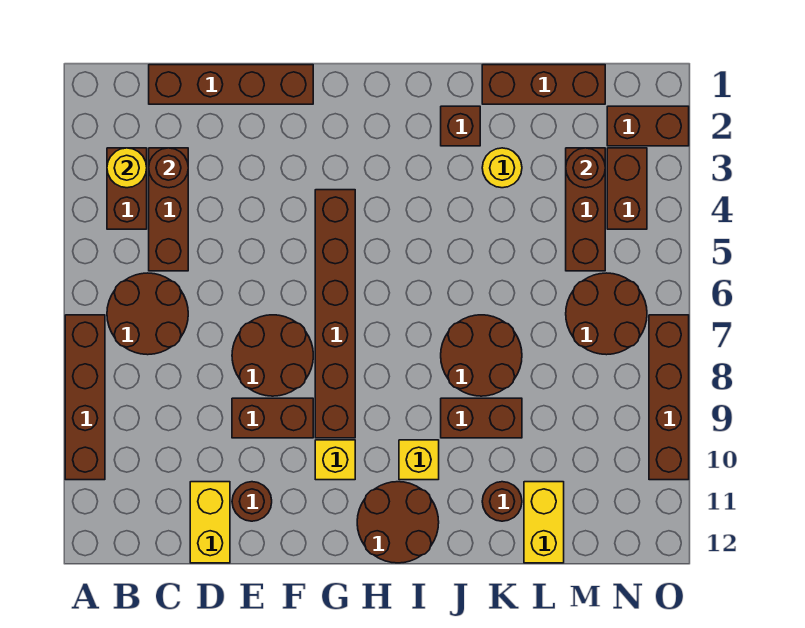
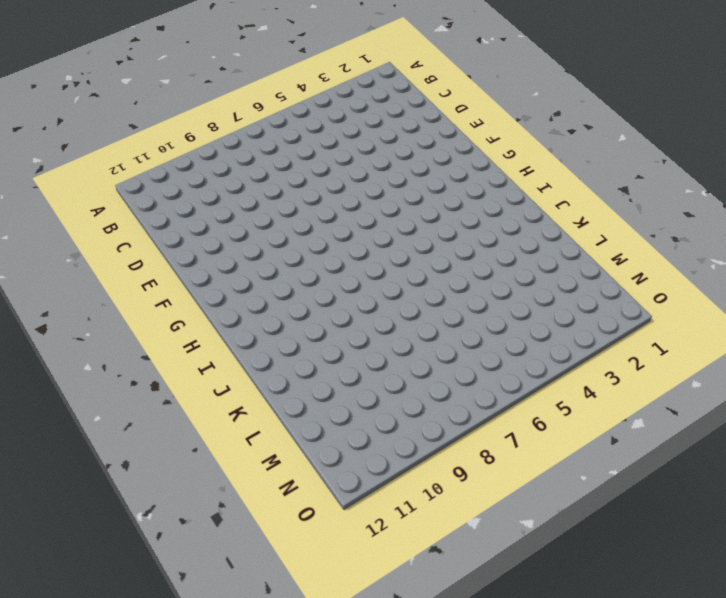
none -> brown brick A7:A10 level 1
none -> brown brick B3:B4 level 1
none -> brown round brick B6:C7 level 1

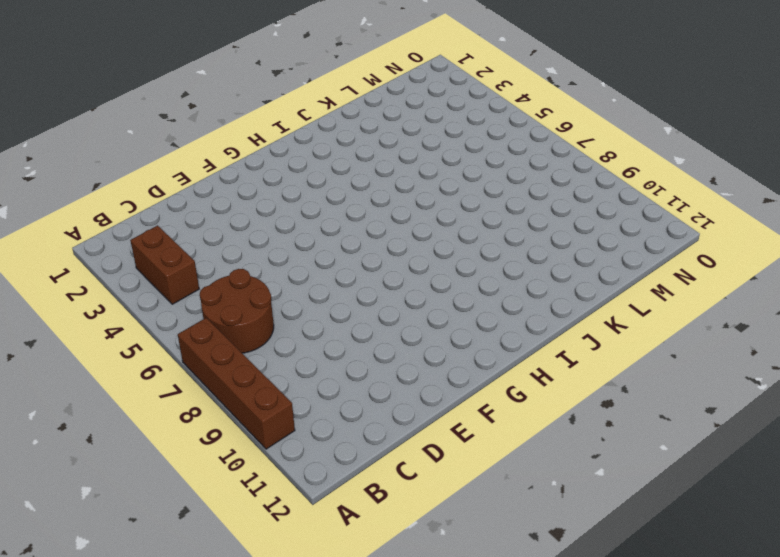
none -> brown brick C1:F1 level 1
none -> brown brick C3:C5 level 1
none -> yellow brick D11:D12 level 1

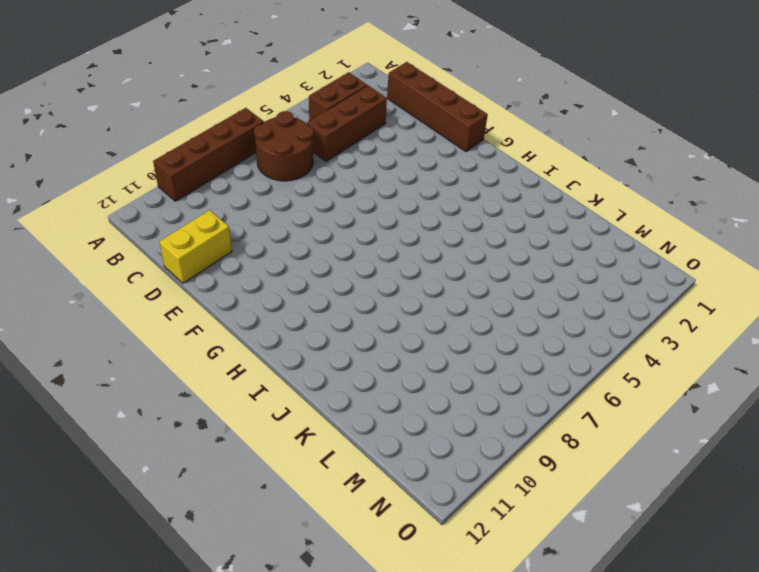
none -> brown round brick E7:F8 level 1
none -> brown brick E9:F9 level 1
none -> brown round brick E11 level 1

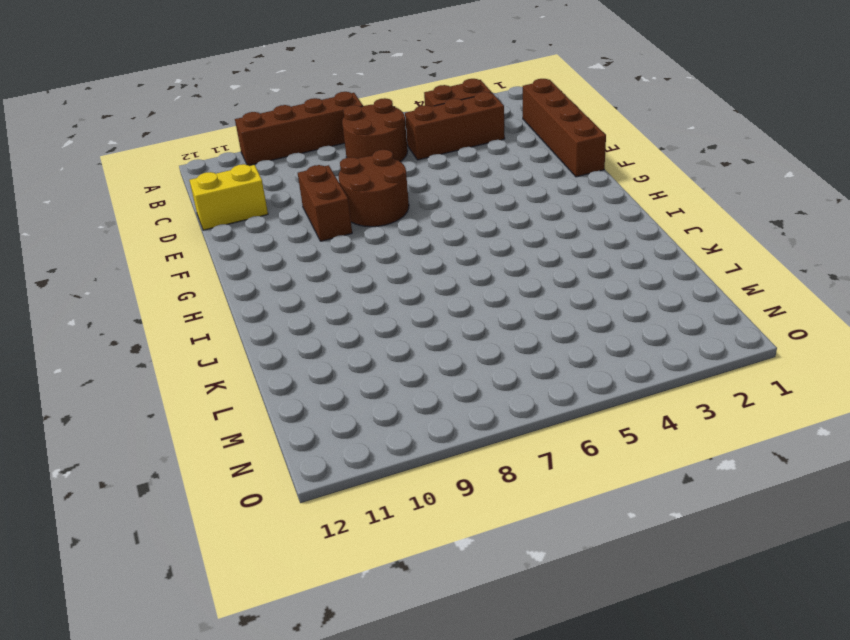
none -> brown round brick E11 level 1
none -> brown brick G4:G9 level 1
none -> yellow brick G10 level 1

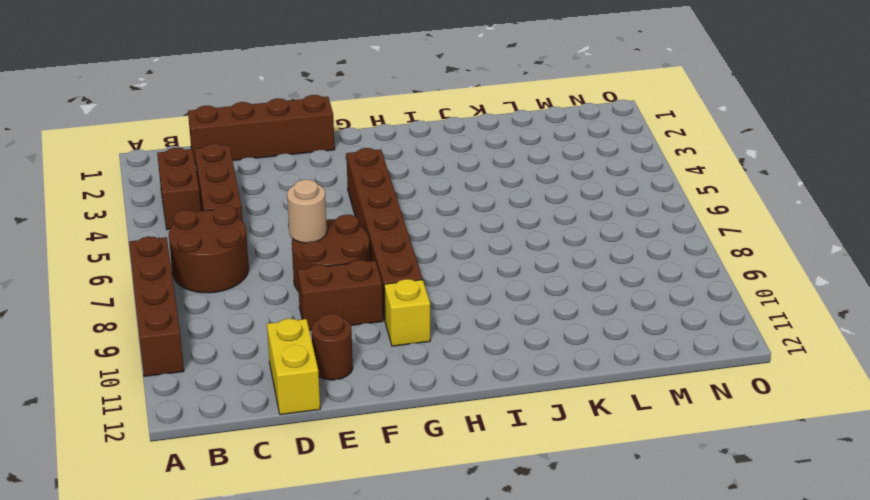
tan round brick E7 level 2 -> none
none -> brown round brick H11:I12 level 1
none -> yellow brick I10 level 1
none -> brown brick J2 level 1

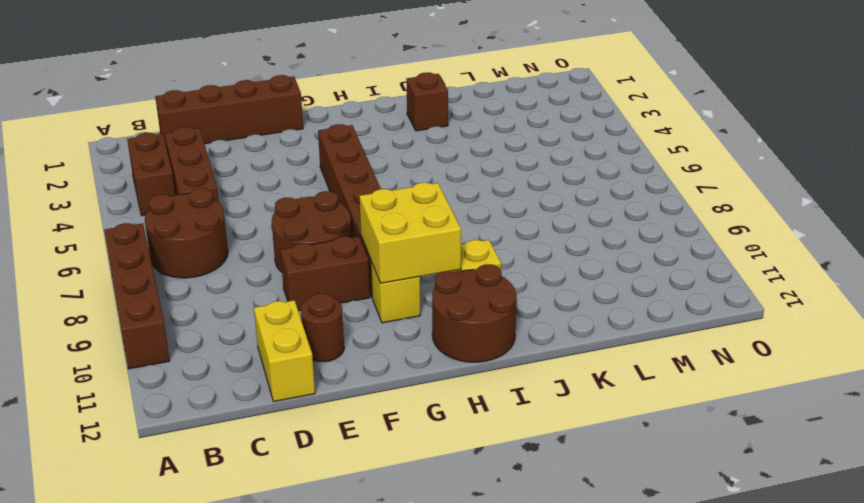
yellow brick G9:H10 level 2 -> none
none -> brown round brick J7:K8 level 1
none -> brown brick J9:K9 level 1
none -> brown brick K1:M1 level 1

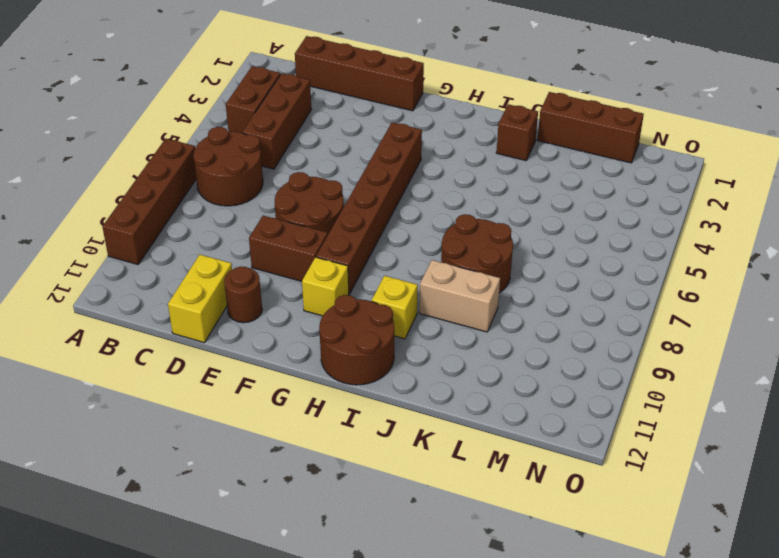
tan brick J9:K9 level 1 -> brown brick J9:K9 level 1
none -> yellow round brick K3 level 1
none -> brown round brick K11 level 1
none -> yellow brick L11:L12 level 1

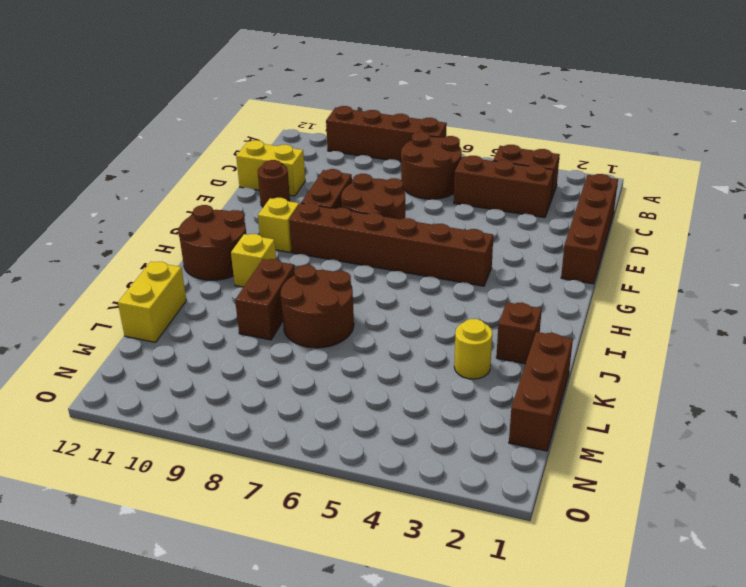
yellow brick K12:L12 level 1 -> yellow brick L11:L12 level 1
none -> brown round brick K11 level 1
none -> brown brick M3:M5 level 1
none -> brown round brick M6:N7 level 1

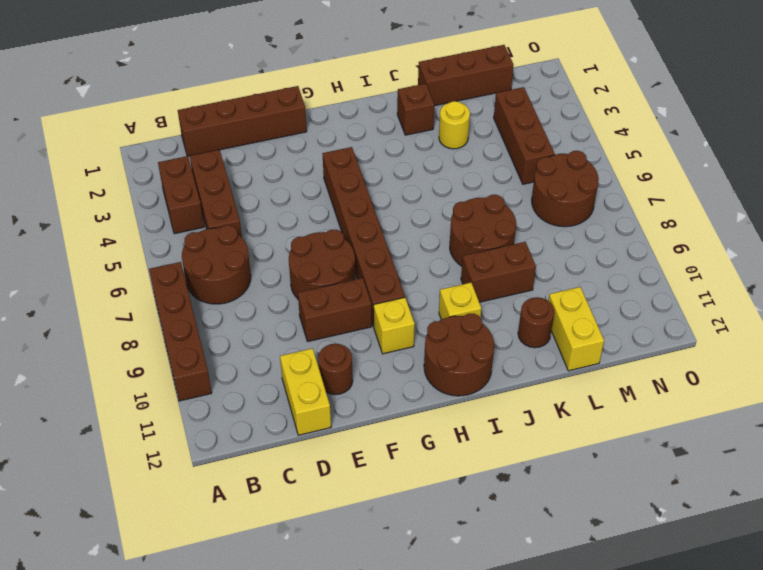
none -> brown brick N2:O2 level 1
none -> brown brick N3:N4 level 1
none -> brown brick O7:O10 level 1

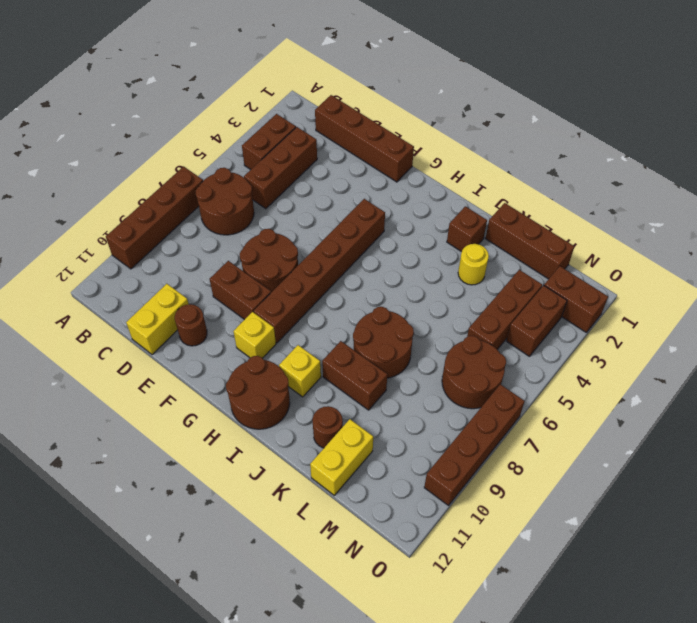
none -> yellow round brick B3 level 2
none -> brown round brick C3 level 2
none -> brown round brick M3 level 2

